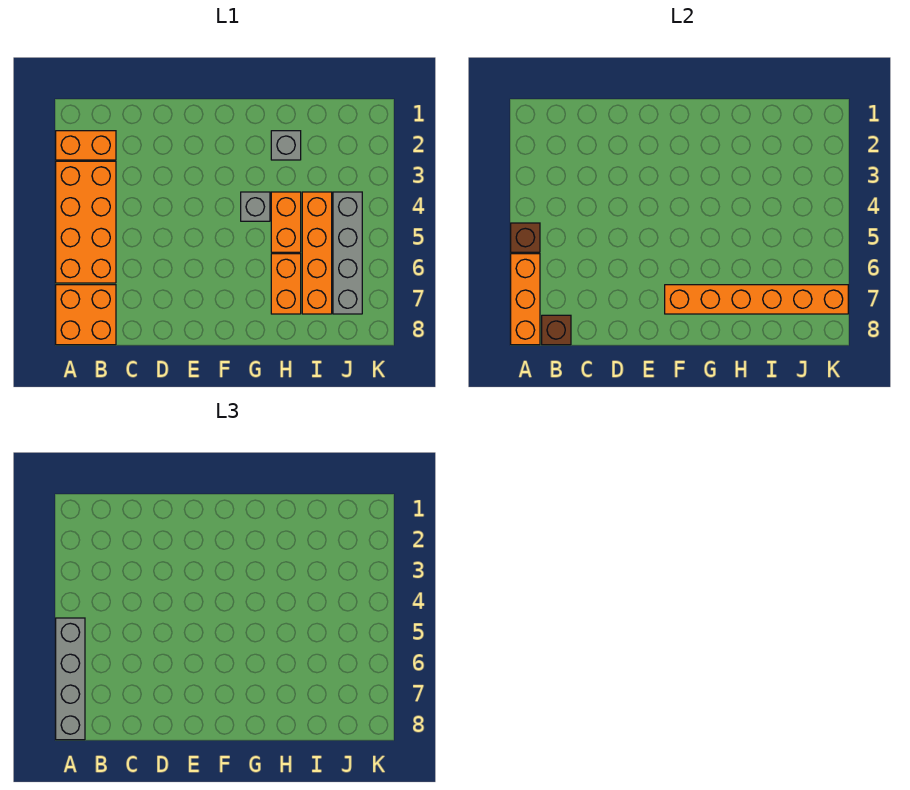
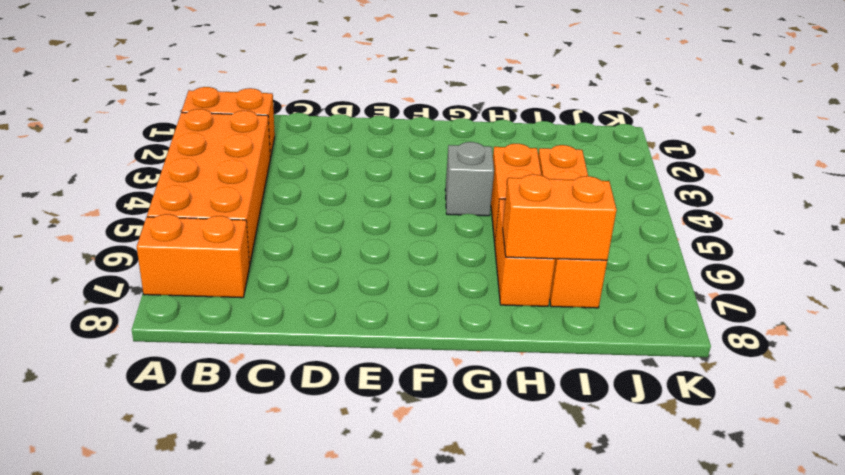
orange brick A7:B7 level 1 -> orange brick A7:B8 level 1
orange brick H7:I7 level 2 -> orange brick F7:K7 level 2
none -> grey brick H2 level 1
none -> grey brick J4:J7 level 1
none -> brown brick A5 level 2

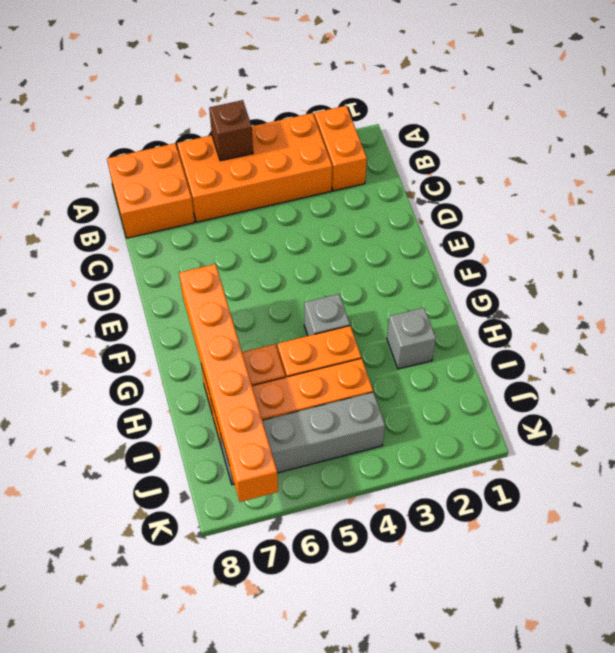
none -> orange brick A6:A8 level 2
none -> brown brick B8 level 2
none -> grey brick A5:A8 level 3

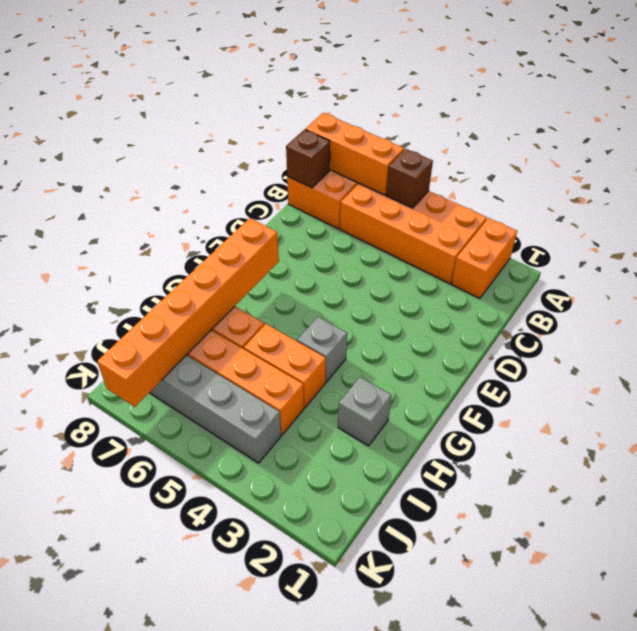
none -> grey brick A5:A8 level 3

